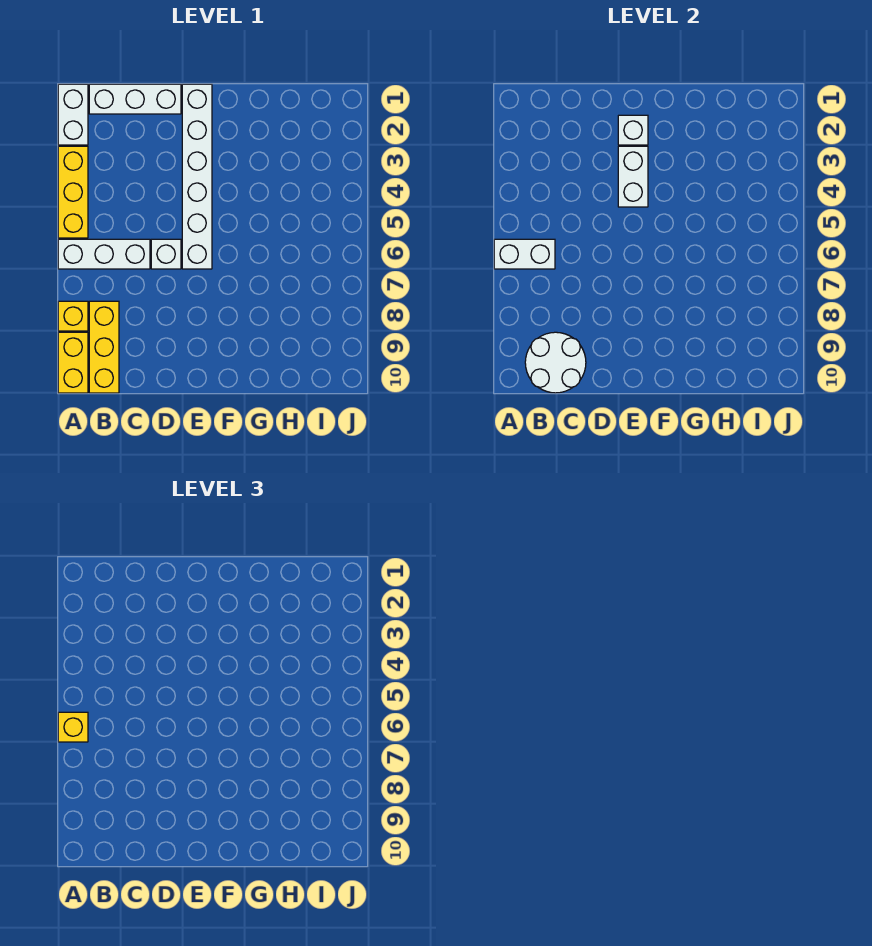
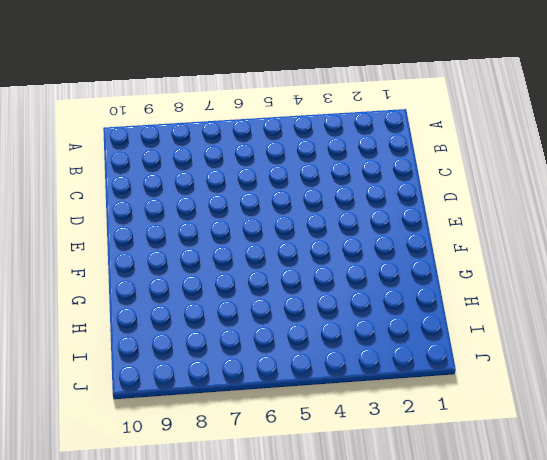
none -> white brick A1:A2 level 1
none -> yellow brick A3:A5 level 1
none -> white brick A6:C6 level 1

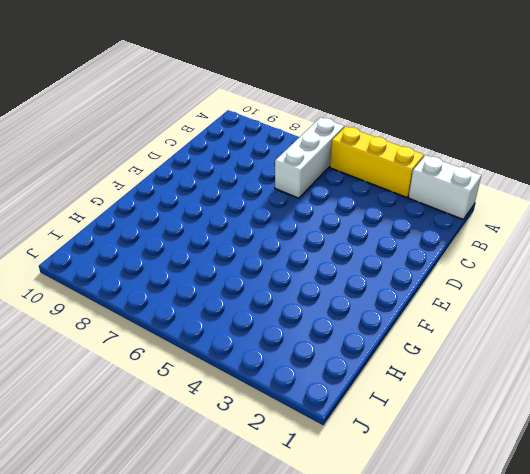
none -> yellow brick A8 level 1
none -> yellow brick A9:A10 level 1
none -> white brick B1:D1 level 1

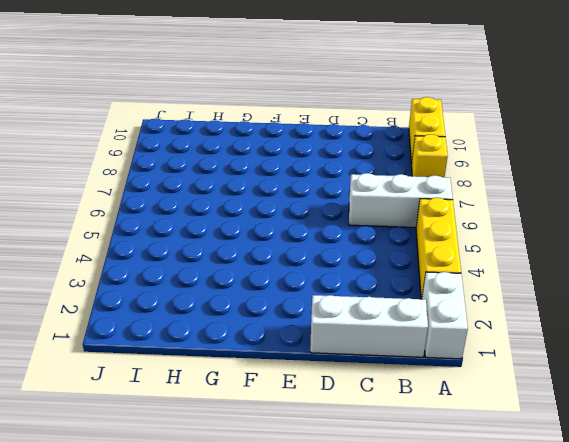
none -> yellow brick B8:B10 level 1
none -> white brick D6 level 1
none -> white brick E1:E6 level 1

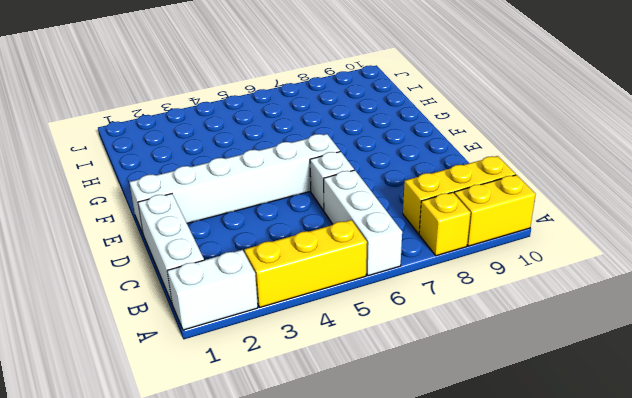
none -> white brick A6:B6 level 2
none -> white round brick B9:C10 level 2
none -> white brick E2 level 2

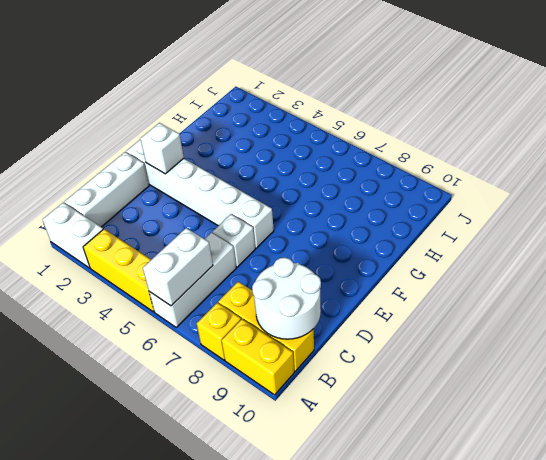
none -> white brick E3:E4 level 2
none -> yellow brick A6 level 3

